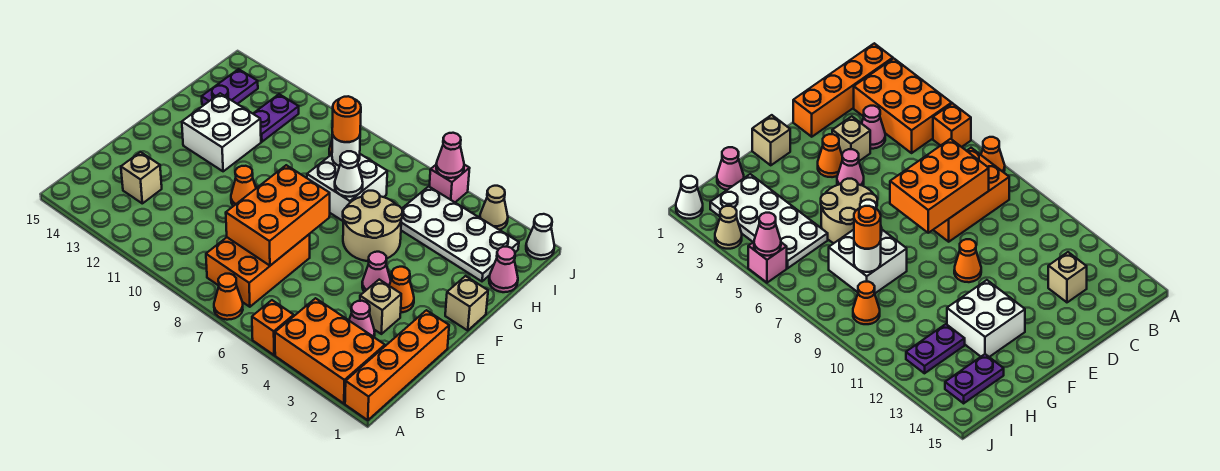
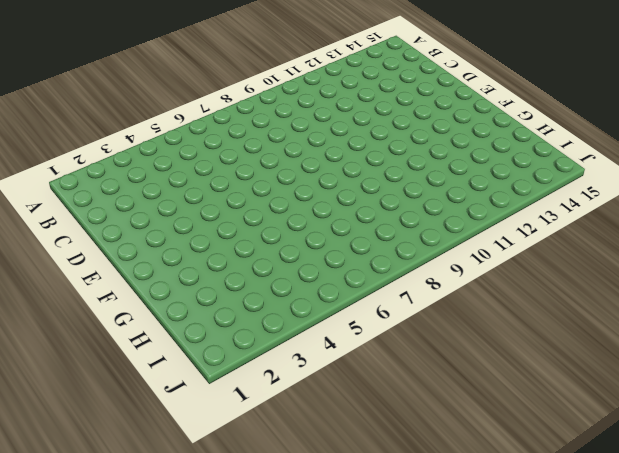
none -> orange brick A1:D1 level 1
none -> orange brick A2:B4 level 1
none -> orange brick A5 level 1

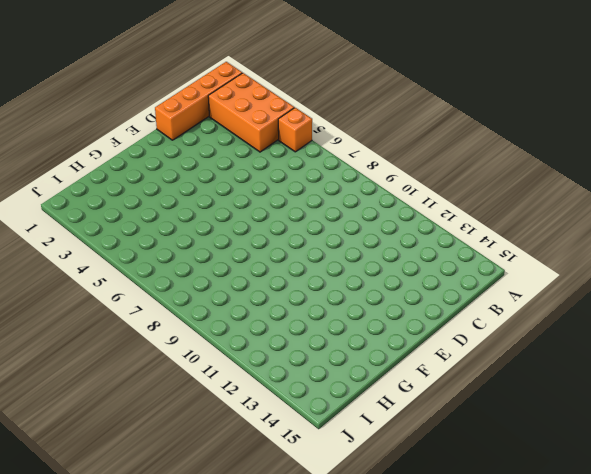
none -> orange cone A7 level 1
none -> orange brick B7:D8 level 1
none -> pink cone C3 level 1

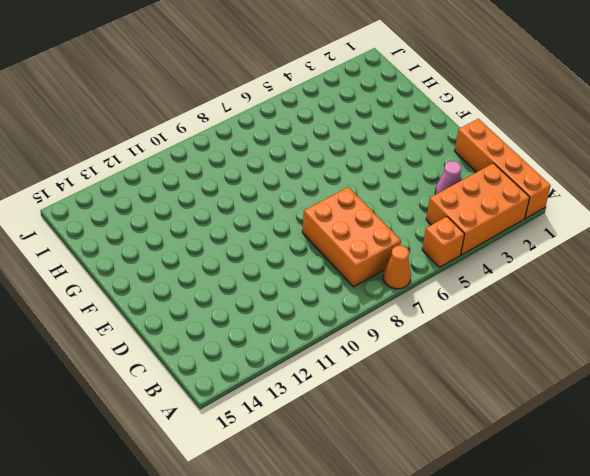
none -> tan brick C13 level 1
none -> tan brick D3 level 1
none -> orange cone E3 level 1

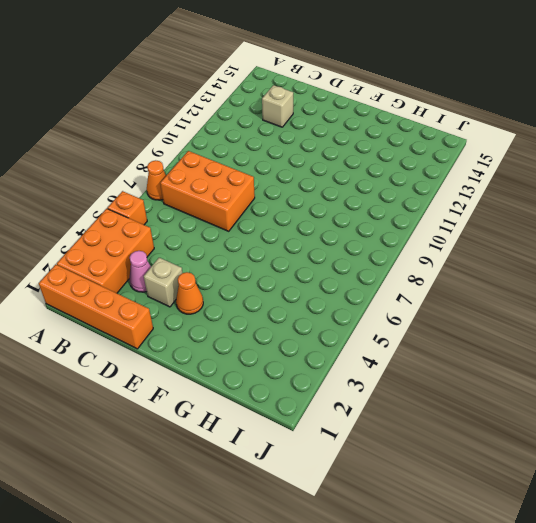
none -> pink cone E4 level 1
none -> orange cone E10 level 1
none -> tan brick F1 level 1

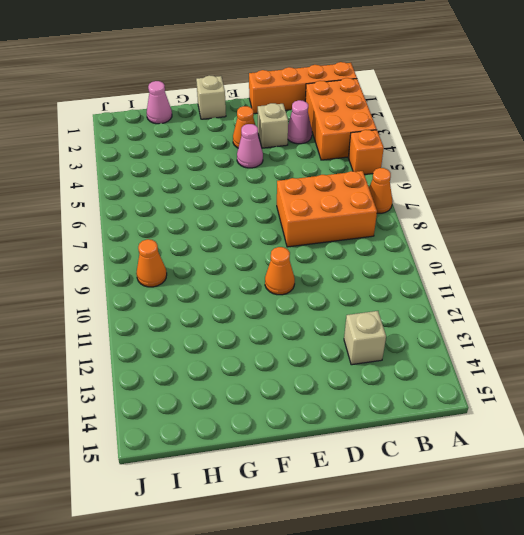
none -> tan round brick F5:G6 level 1
none -> white brick F12:G13 level 1
none -> white brick G7:H8 level 1

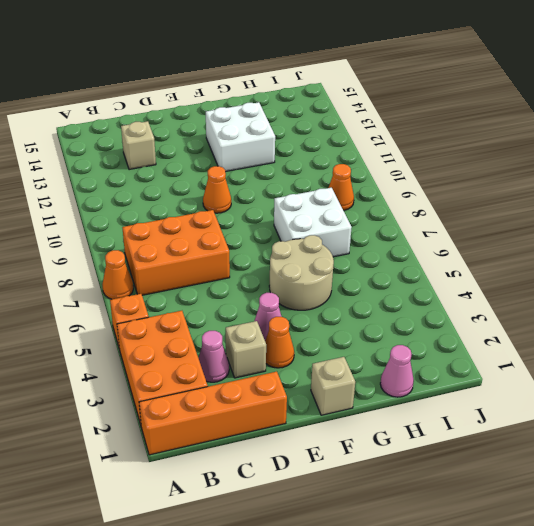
none -> white plate H2:I5 level 1
none -> purple plate H12:I12 level 1
none -> purple plate H14:I14 level 1

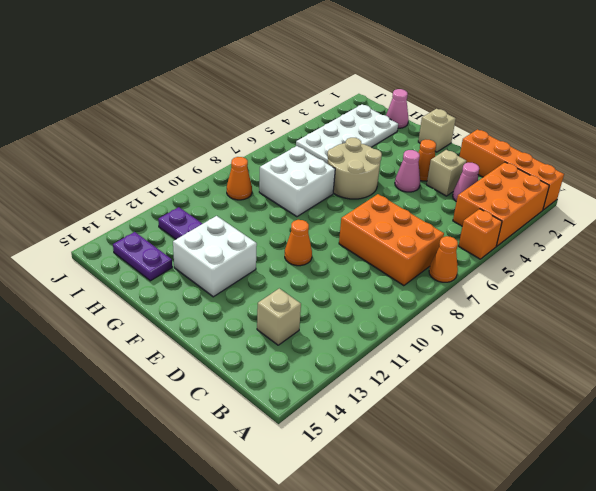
none -> white cone J1 level 1
none -> tan cone J3 level 1
none -> pink brick J5 level 1

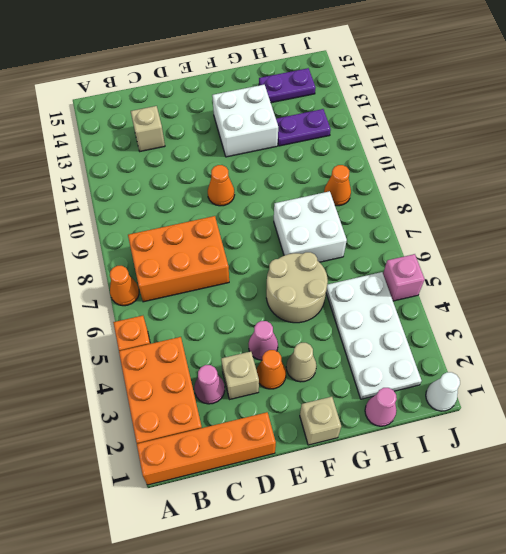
tan cone F3 level 1 -> tan cone J3 level 1
none -> orange brick C7:E8 level 2
none -> white cone G7 level 2
none -> white round brick H8 level 2

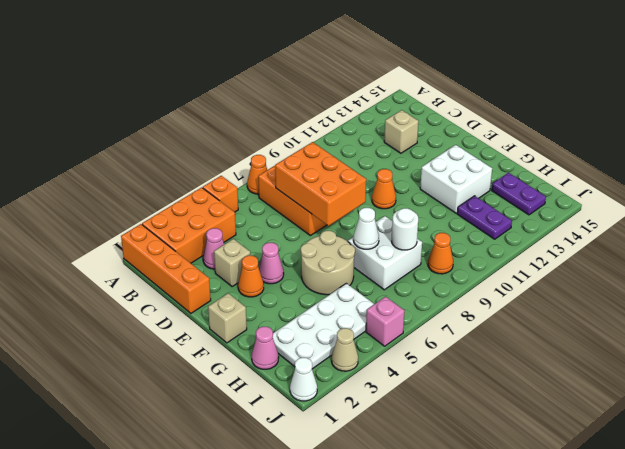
none -> pink cone J5 level 2
none -> orange round brick H8 level 3

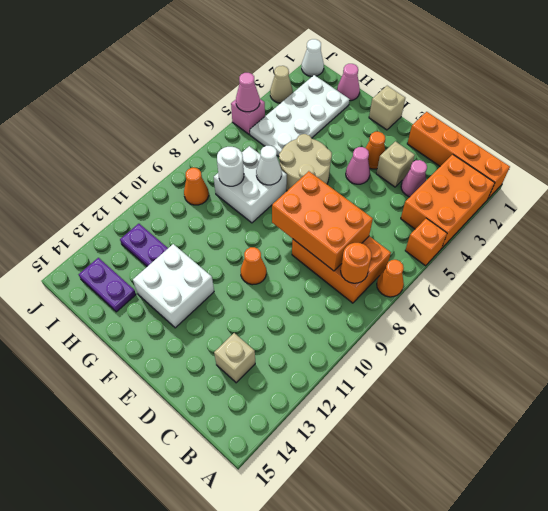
orange round brick B8 level 2 -> orange round brick H8 level 3

